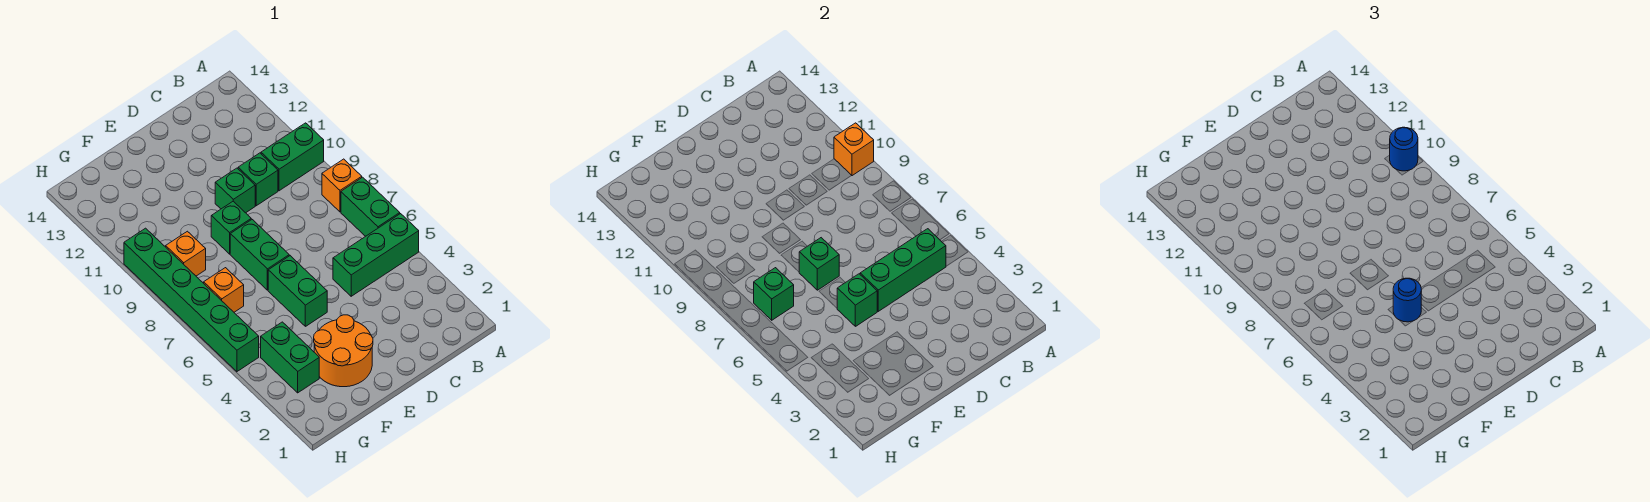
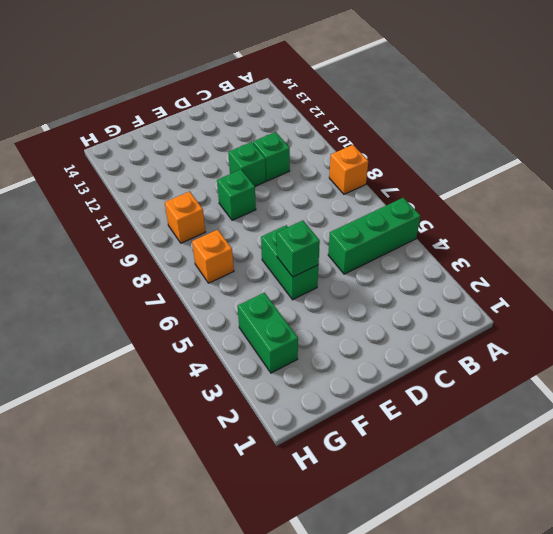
none -> green brick A6:A7 level 1
none -> green brick A10:B10 level 1
none -> orange round brick E2:F3 level 1

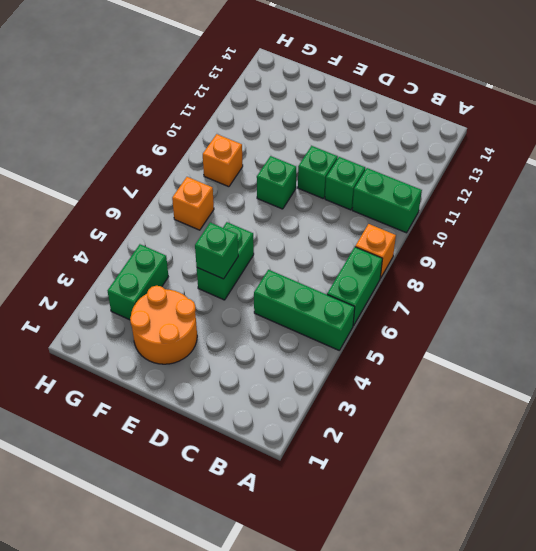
none -> green brick E7:E8 level 1
none -> green brick H5:H10 level 1
none -> orange brick A10 level 2

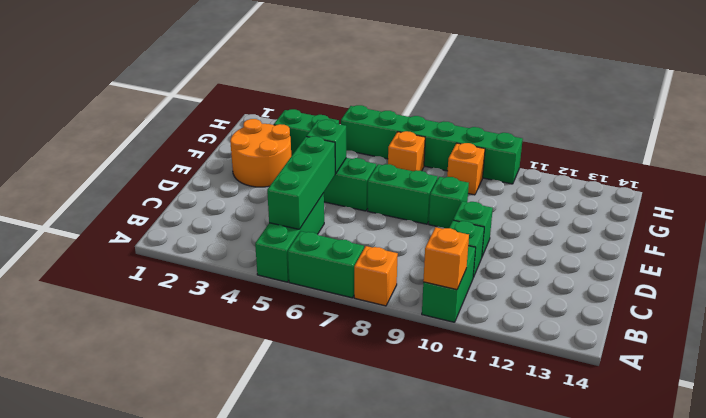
none -> green brick E7 level 2
none -> green brick G7 level 2
none -> blue round brick A10 level 3

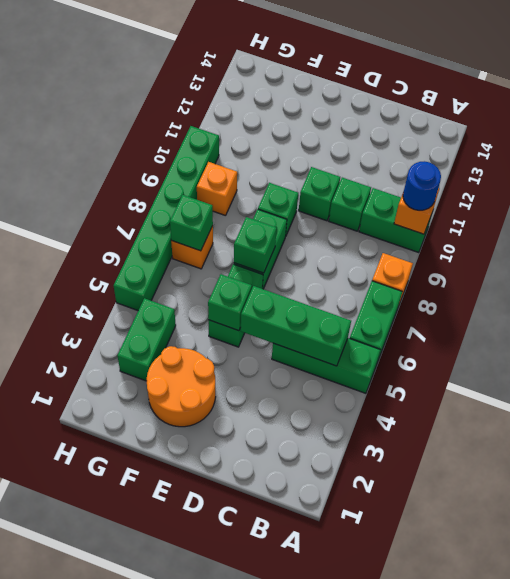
none -> blue round brick E5 level 3

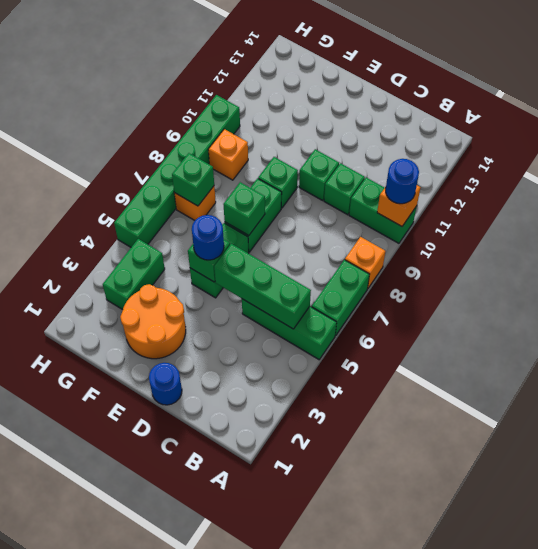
blue round brick D1 level 1 -> none

